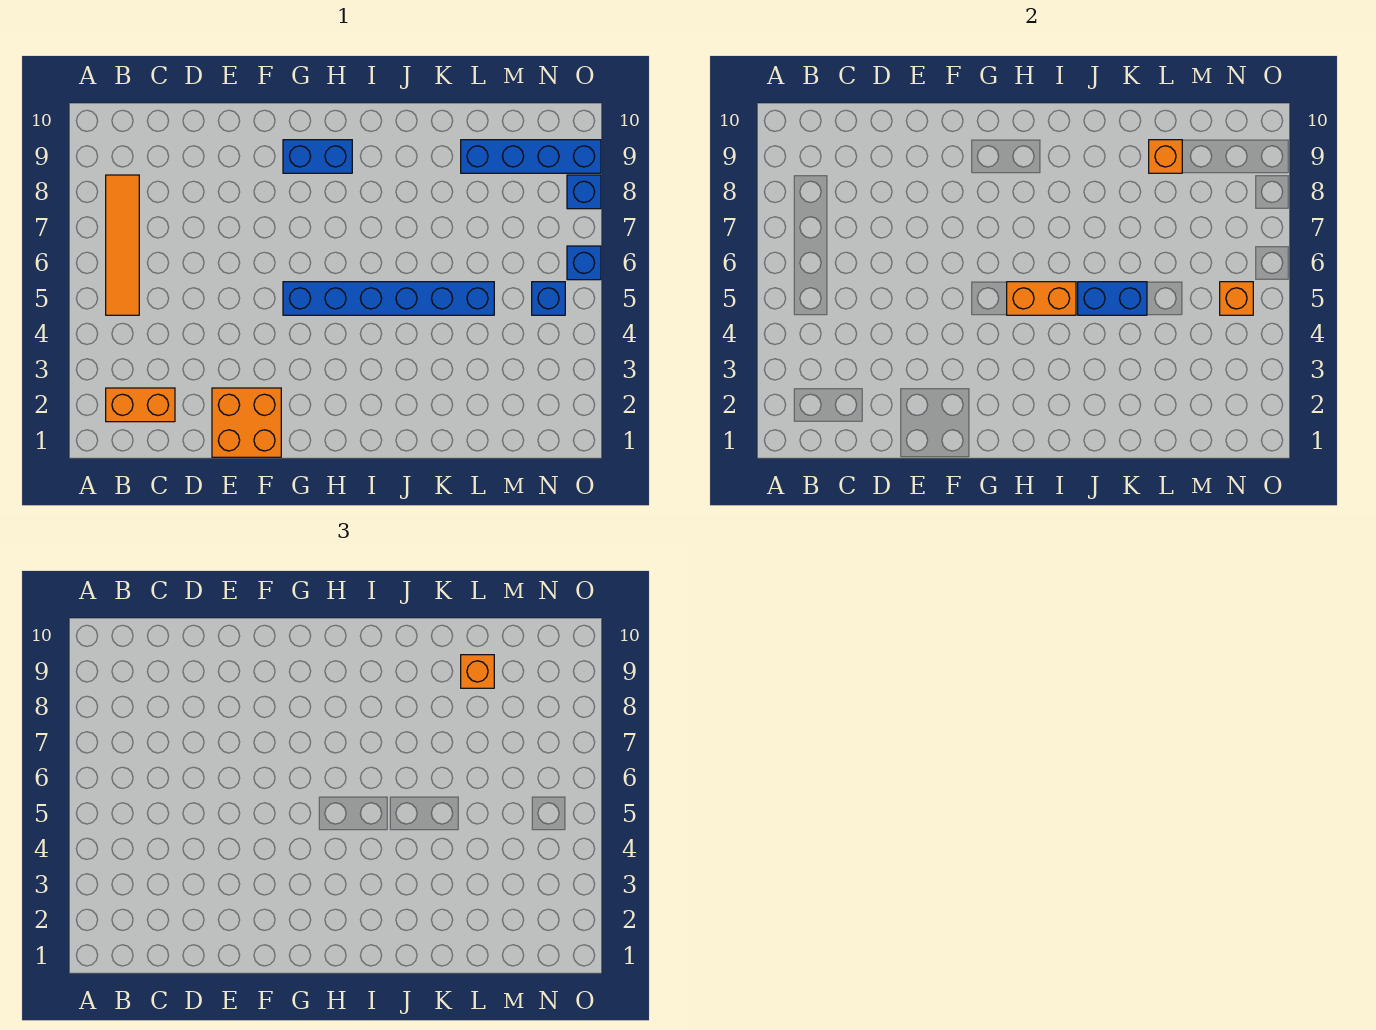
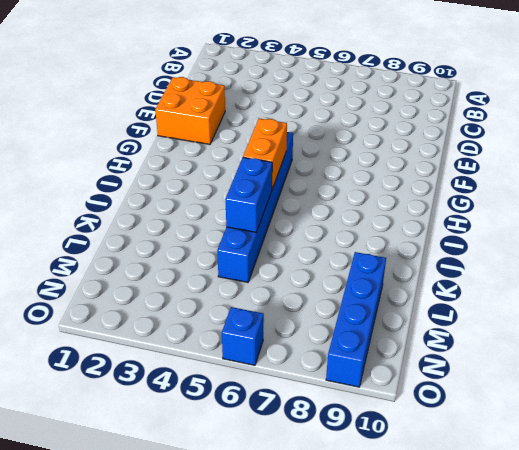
none -> orange brick B2:C2 level 1
none -> orange tile B5:B8 level 1
none -> blue brick G9:H9 level 1

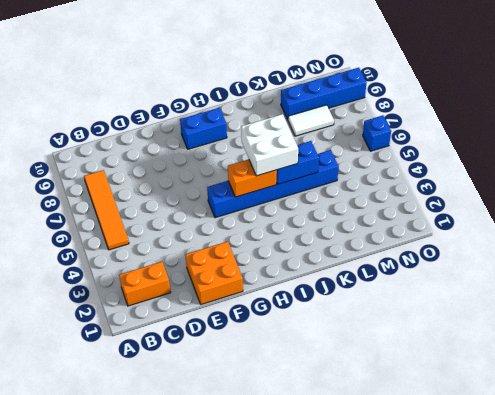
white brick I5:J6 level 3 -> none
white tile L8:M8 level 1 -> none
none -> blue brick N5 level 1
none -> blue brick O8 level 1
none -> orange brick L9 level 2

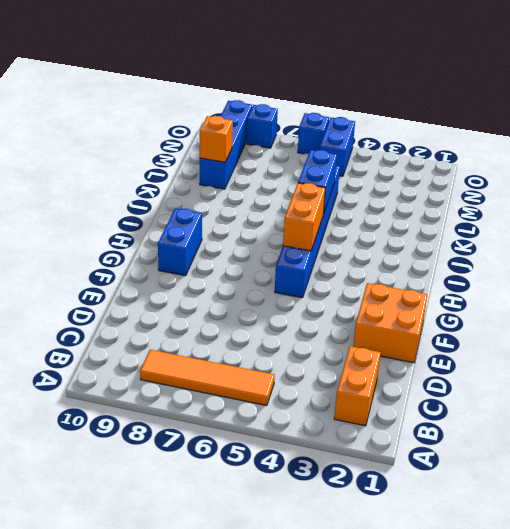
blue brick N5:O5 level 1 -> blue brick N5 level 1
none -> orange brick N5 level 2
none -> orange brick L9 level 3

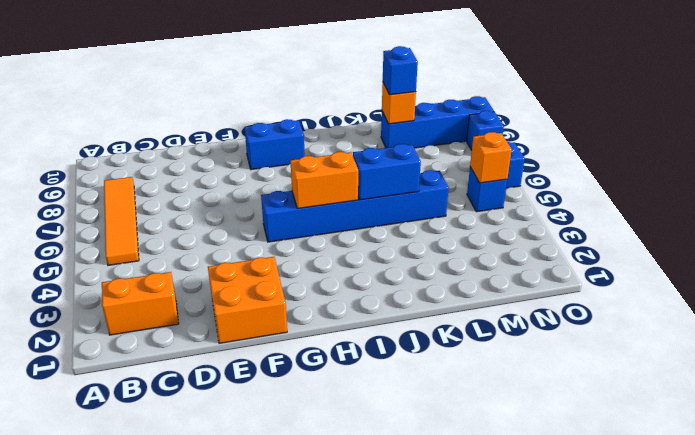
blue brick L9 level 3 -> orange brick L9 level 3

